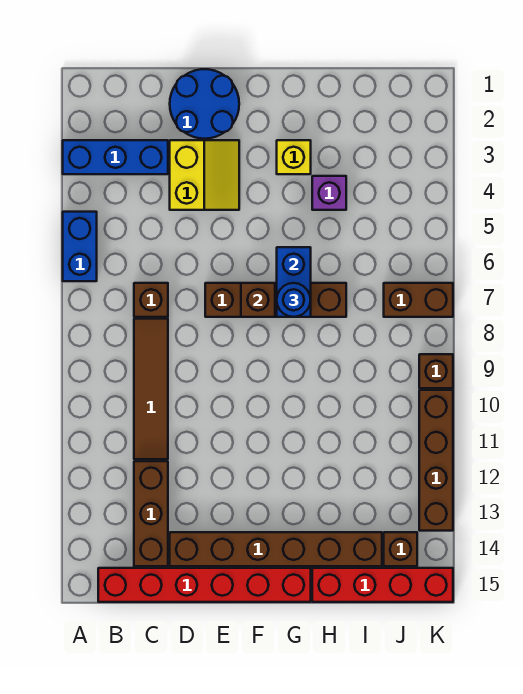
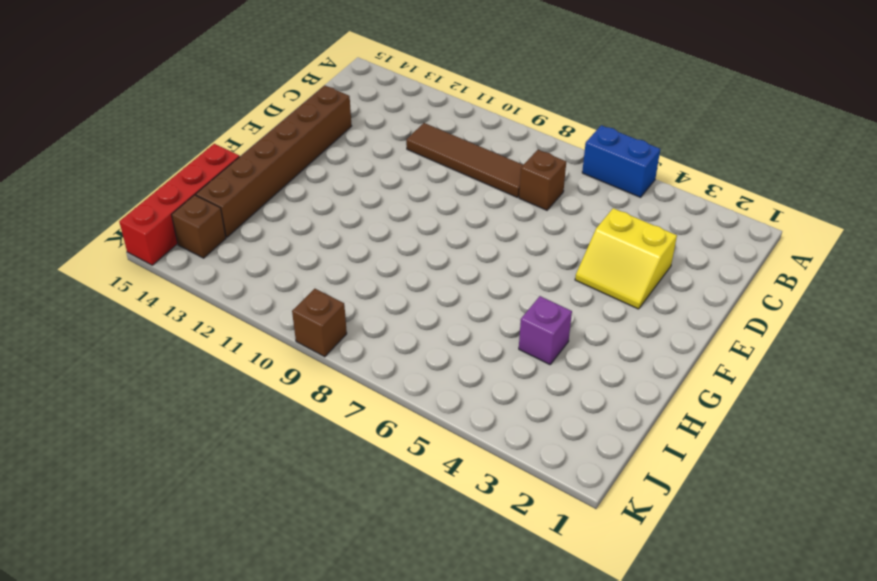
none -> blue brick A3:C3 level 1
none -> red brick B15:G15 level 1
none -> brown brick C12:C14 level 1

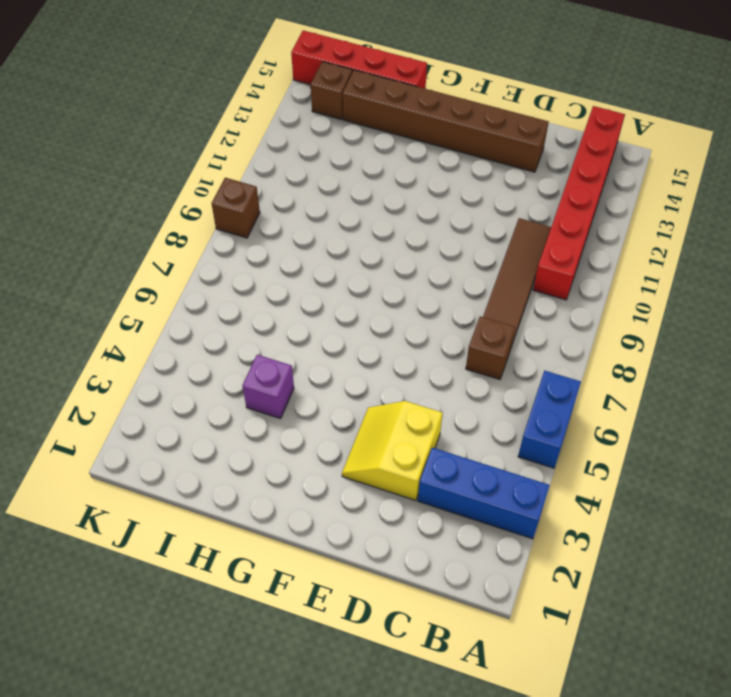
red brick B10:B15 level 1 -> red brick B15:G15 level 1
none -> brown brick C12:C14 level 1
none -> blue round brick D1:E2 level 1
none -> brown brick E7:H7 level 1

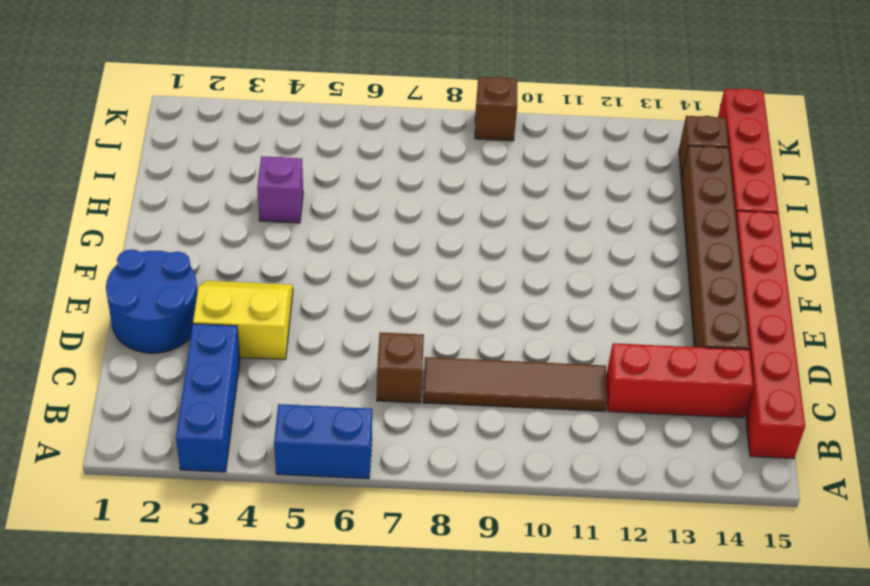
red brick C12:C14 level 1 -> brown brick C12:C14 level 1
none -> brown brick E7:H7 level 1
none -> yellow brick G3 level 1
none -> brown brick J7:K7 level 1

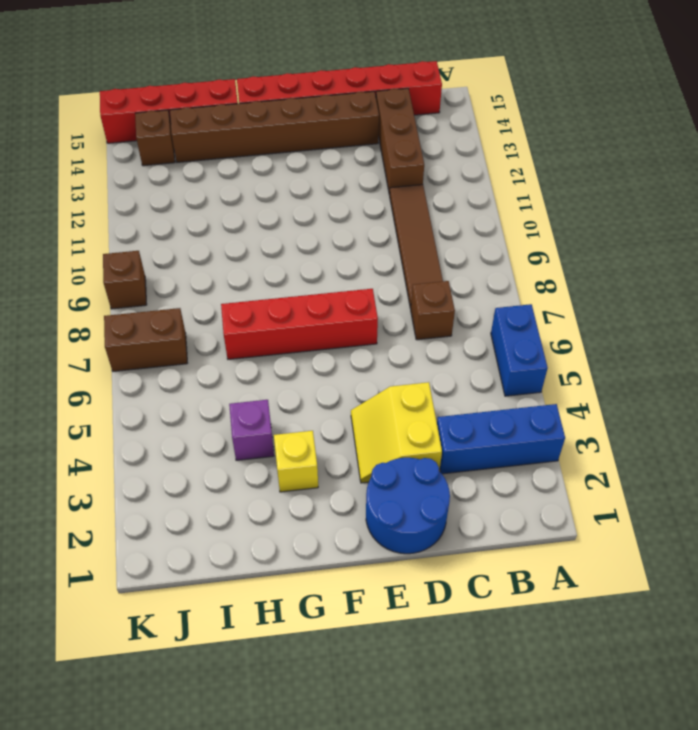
red brick E7:H7 level 1 -> brown brick E7:H7 level 1
none -> brown brick K10:K13 level 1
none -> brown brick F7 level 2
none -> blue brick G6:G7 level 2

